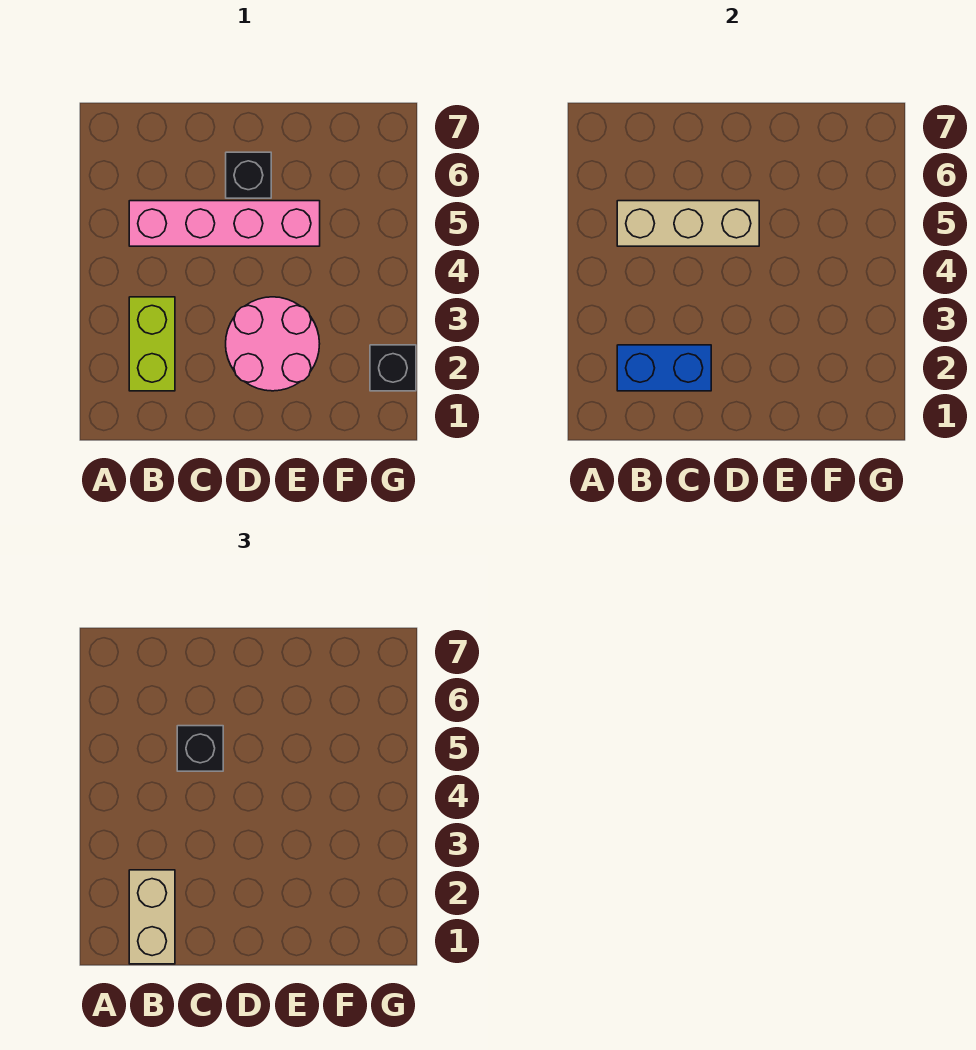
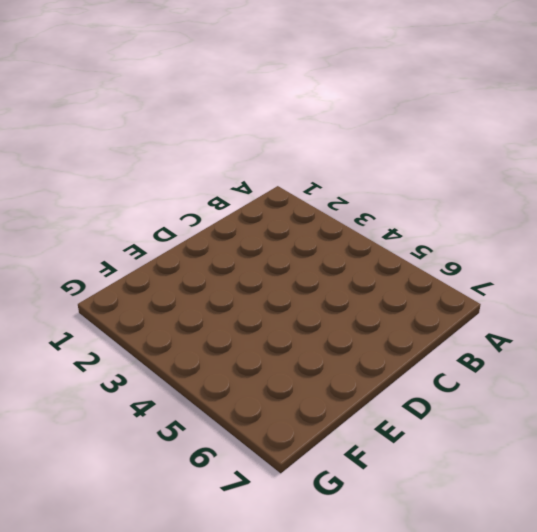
none -> lime brick B2:B3 level 1
none -> pink brick B5:E5 level 1

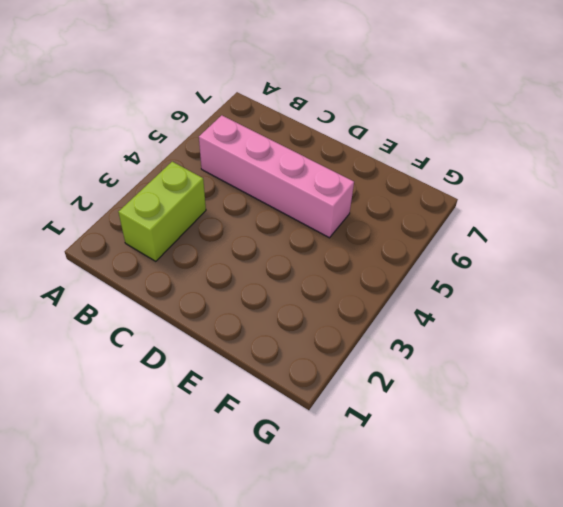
none -> pink round brick D2:E3 level 1
none -> black brick D6 level 1

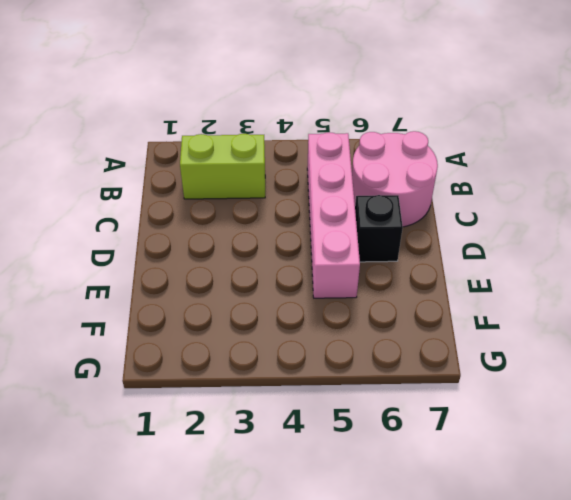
pink round brick B6:C7 level 1 -> pink round brick D2:E3 level 1
none -> black brick G2 level 1
none -> blue brick B2:C2 level 2

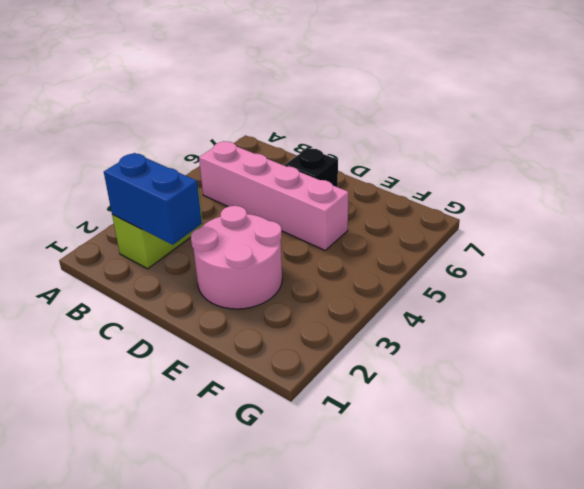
none -> black brick G2 level 1
none -> tan brick B5:D5 level 2

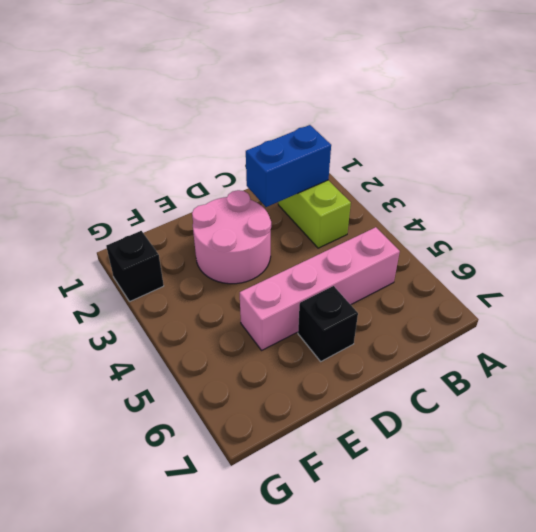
none -> tan brick B5:D5 level 2
none -> tan brick B1:B2 level 3

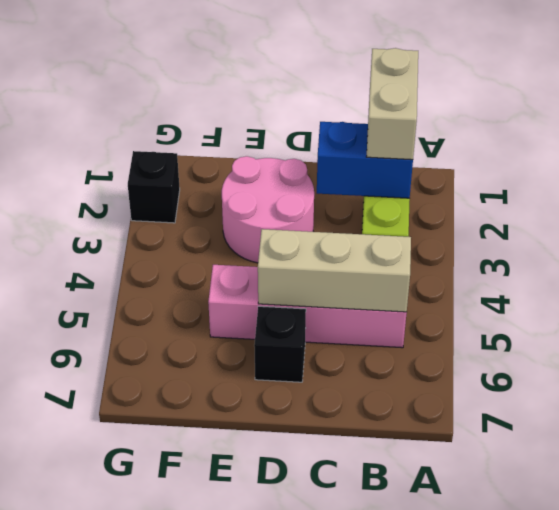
none -> black brick C5 level 3

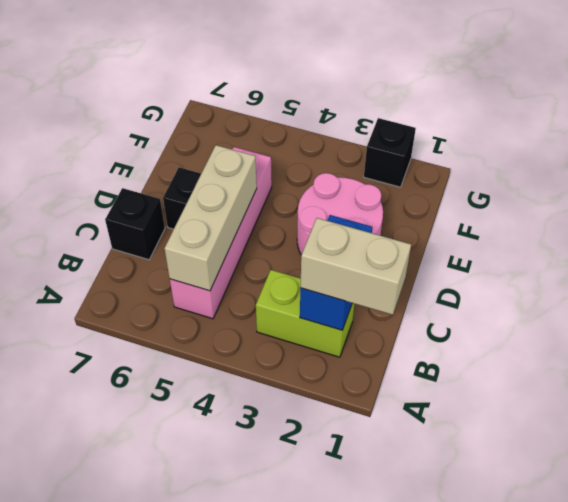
black brick C7 level 1 -> black brick C5 level 3

